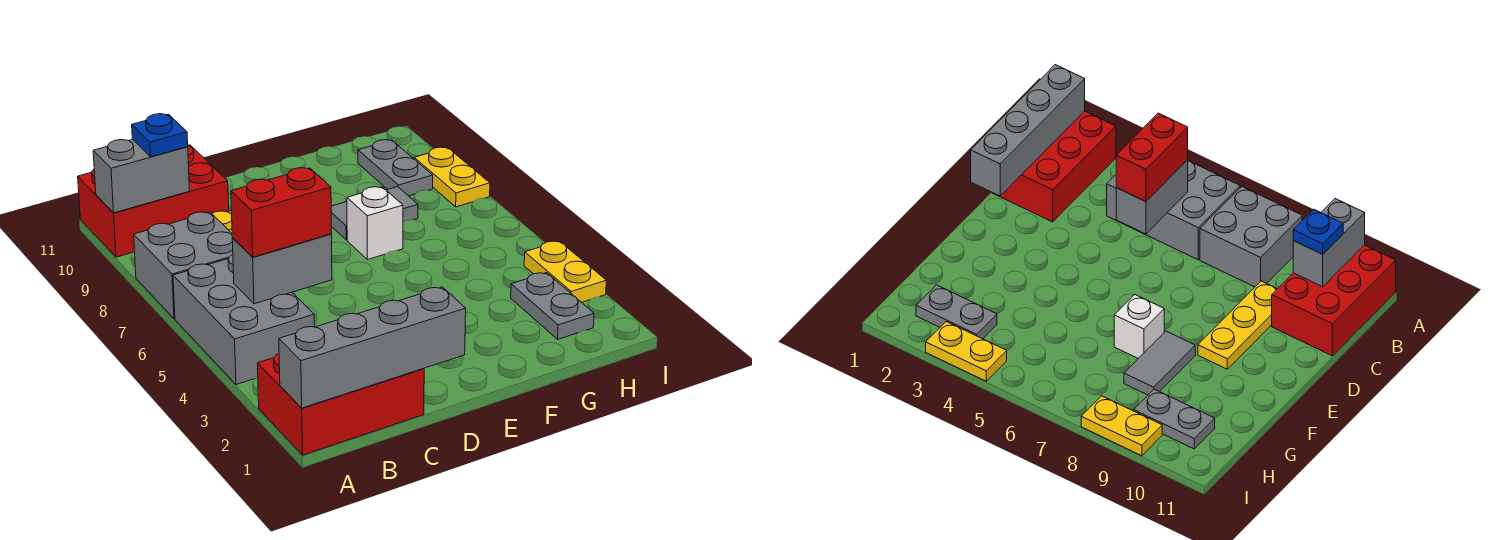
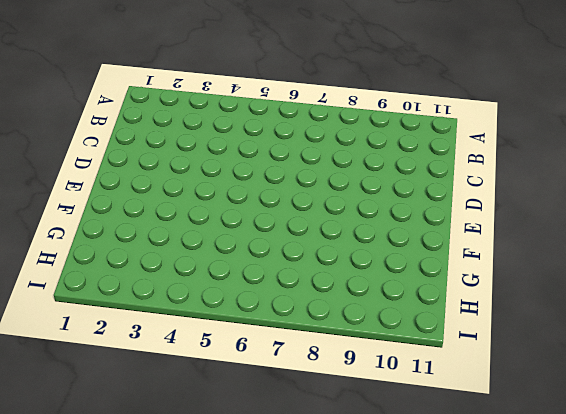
none -> red brick A1:C2 level 1
none -> grey brick A4:B6 level 1
none -> grey brick A7:B8 level 1

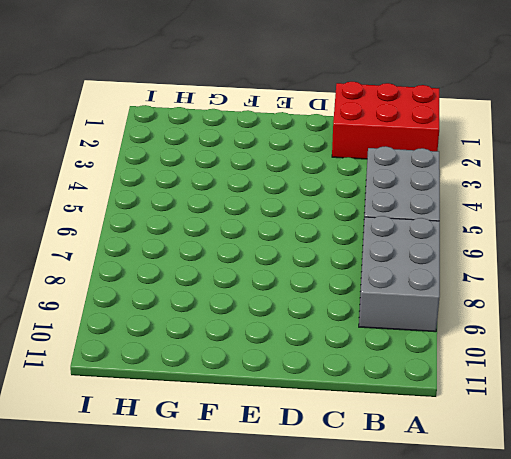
grey brick A7:B9 level 1 -> grey brick A7:B8 level 1
none -> red brick A10:C11 level 1
none -> yellow plate C9:E9 level 1
none -> white brick F7 level 1

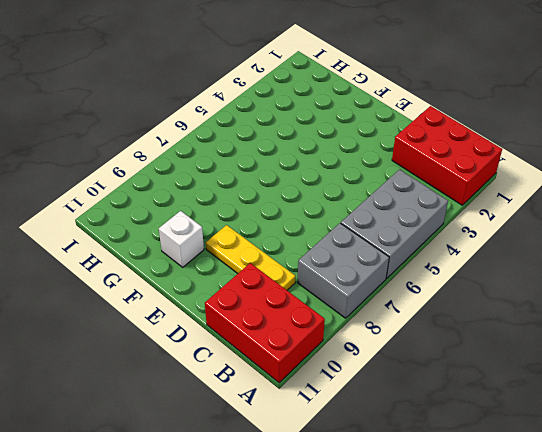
white brick F10 level 1 -> white brick F7 level 1
none -> grey tile F8:G8 level 1
none -> grey plate H2:H3 level 1
none -> grey plate H9:H10 level 1

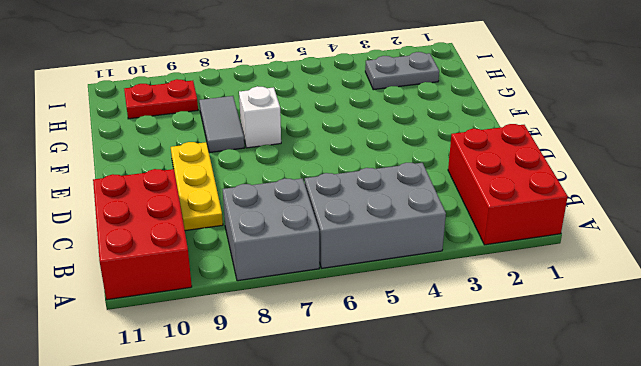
red plate H9:H10 level 1 -> grey plate H9:H10 level 1
none -> yellow plate I3:I4 level 1
none -> yellow plate I8:I9 level 1
none -> grey brick A1:D1 level 2

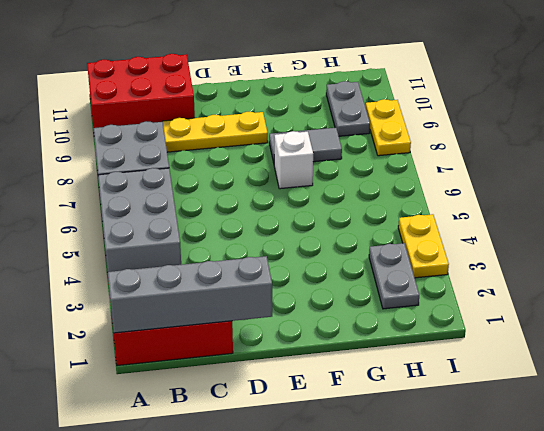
none -> grey brick A10:B10 level 2
none -> grey brick B5:C5 level 2
none -> red brick B5:C5 level 3

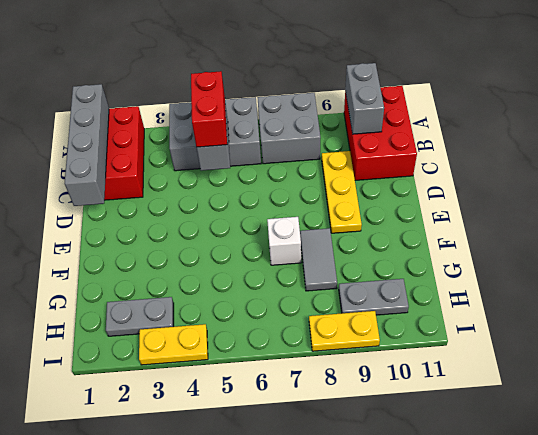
none -> blue plate B10 level 3

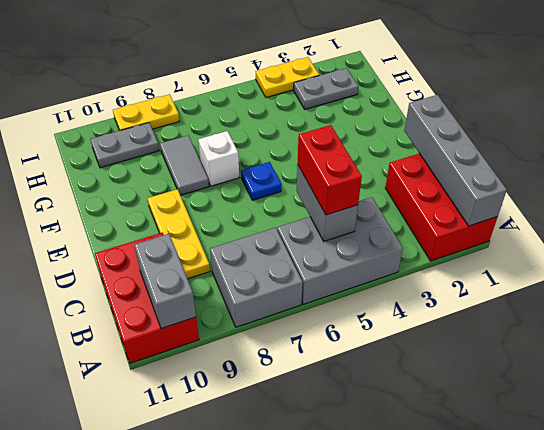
blue plate E6 level 1 -> blue plate B10 level 3

